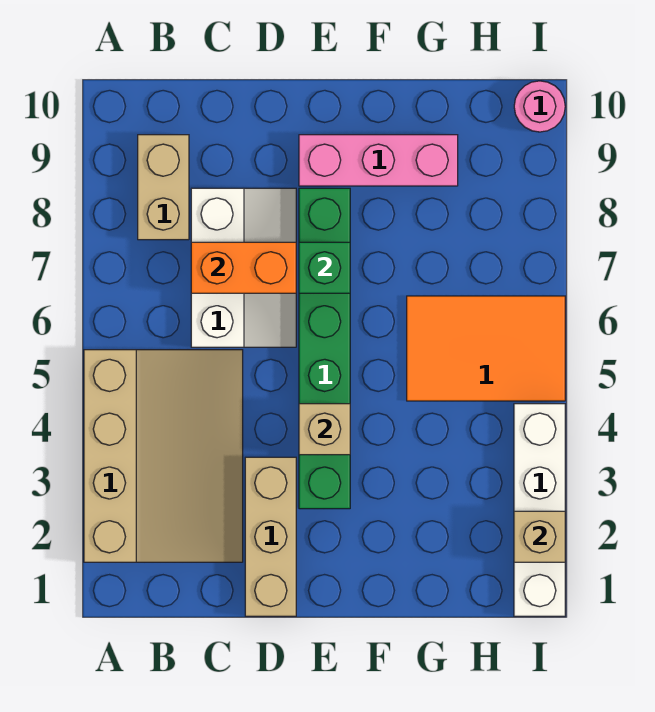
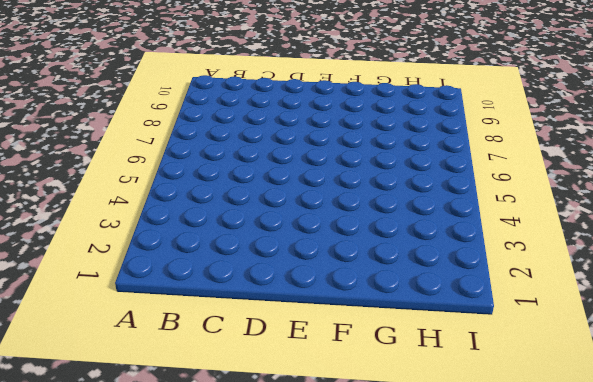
none -> tan slope A2:C5 level 1 top A
none -> tan brick B8:B9 level 1
none -> white slope C6:D8 level 1 top C

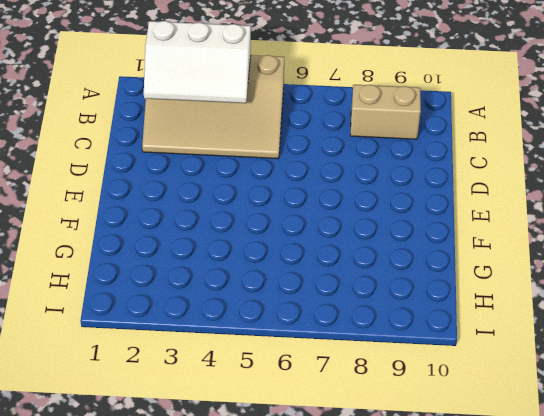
white slope A2:B4 level 2 top A -> white slope C6:D8 level 1 top C
none -> tan brick D1:D3 level 1
none -> green brick E3:E8 level 1
none -> pink brick E9:G9 level 1

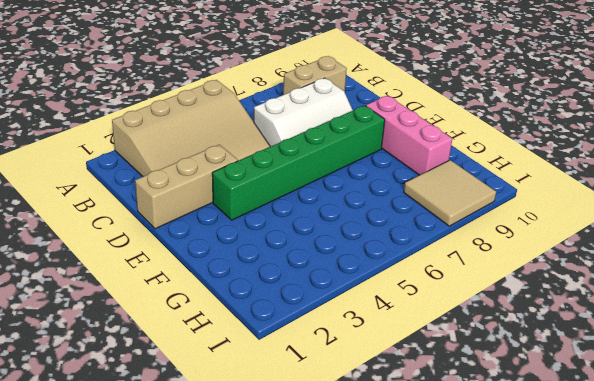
tan tile H8:I9 level 1 -> none
none -> orange tile G5:I6 level 1
none -> white brick I1:I4 level 1
none -> pink round brick I10 level 1

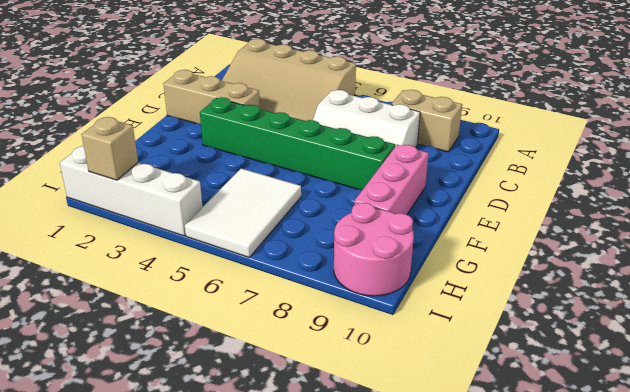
white tile G5:I6 level 1 -> orange tile G5:I6 level 1
pink round brick H9:I10 level 1 -> pink round brick I10 level 1
none -> orange brick C7:D7 level 2
none -> tan brick E4 level 2
none -> green brick E7 level 2

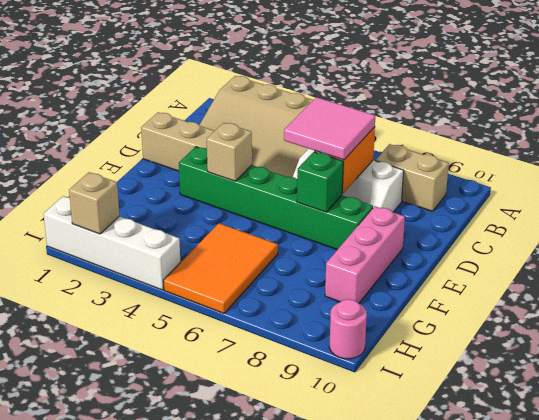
pink tile C6:D7 level 3 -> none

